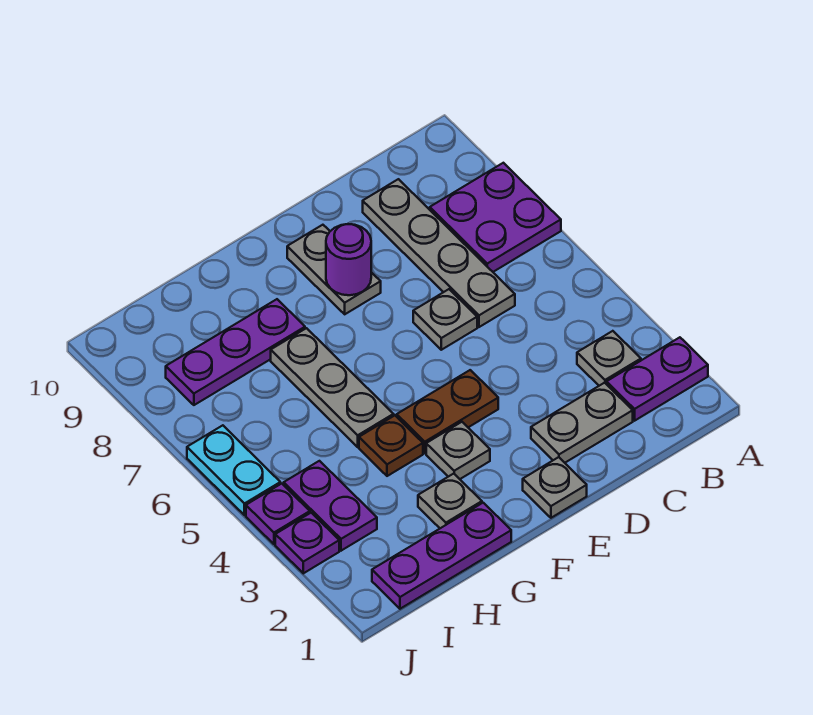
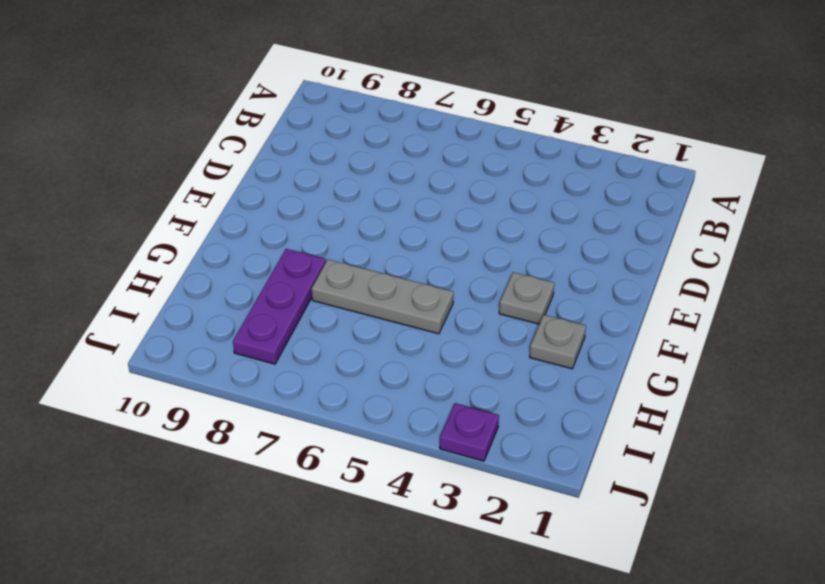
none -> purple plate A2:B2 level 1
none -> purple plate A7:B8 level 1
none -> grey plate B3 level 1

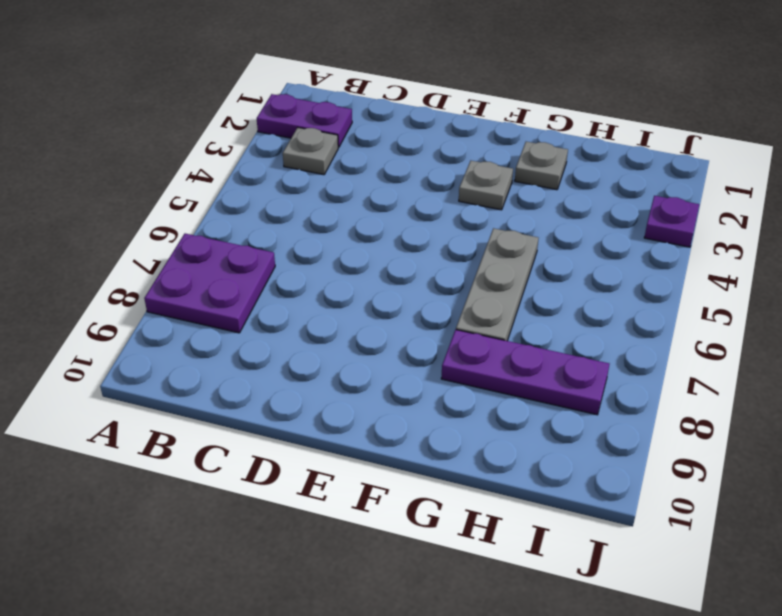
none -> grey plate C2:D2 level 1
none -> grey plate C6:C9 level 1
none -> grey plate D6 level 1

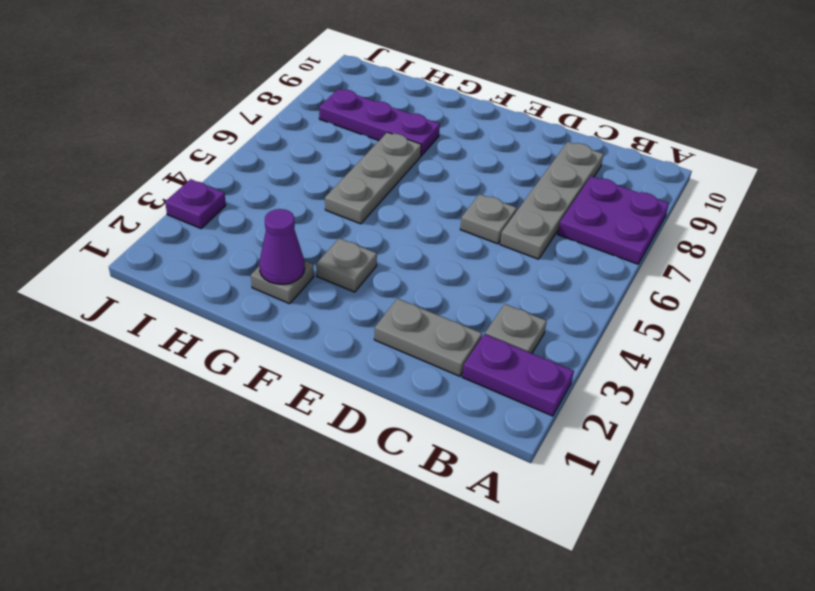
purple cone G2 level 2 -> none
none -> grey plate E1 level 1
none -> brown plate E4:F4 level 1
none -> grey plate E8:E9 level 1

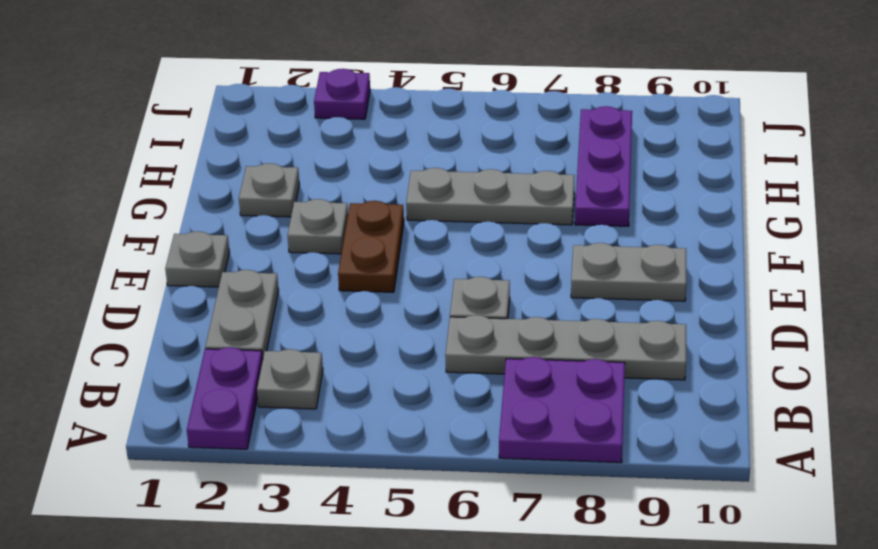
none -> purple plate G1:I1 level 1
none -> brown plate G4 level 1
none -> purple plate I3:I4 level 1

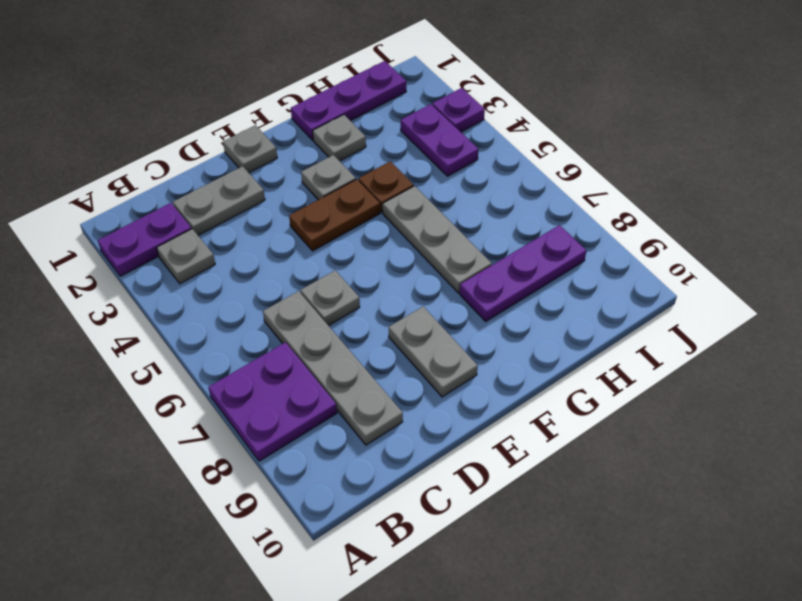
none -> purple plate J4 level 1
none -> cyan plate J5:J6 level 1
none -> purple round brick E8 level 2

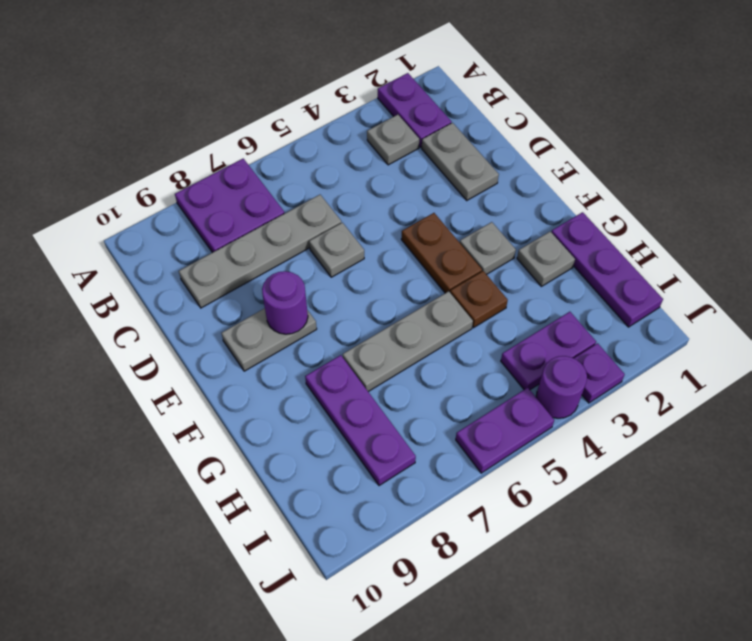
purple round brick J4 level 1 -> purple plate J4 level 1
purple plate J5:J6 level 1 -> cyan plate J5:J6 level 1
none -> grey plate E1 level 1

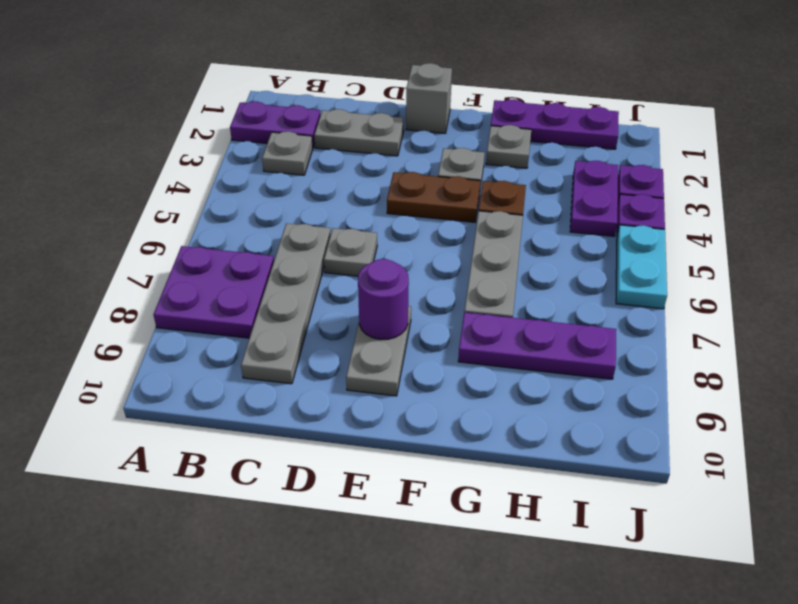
grey brick E1 level 1 -> grey plate E1 level 1

